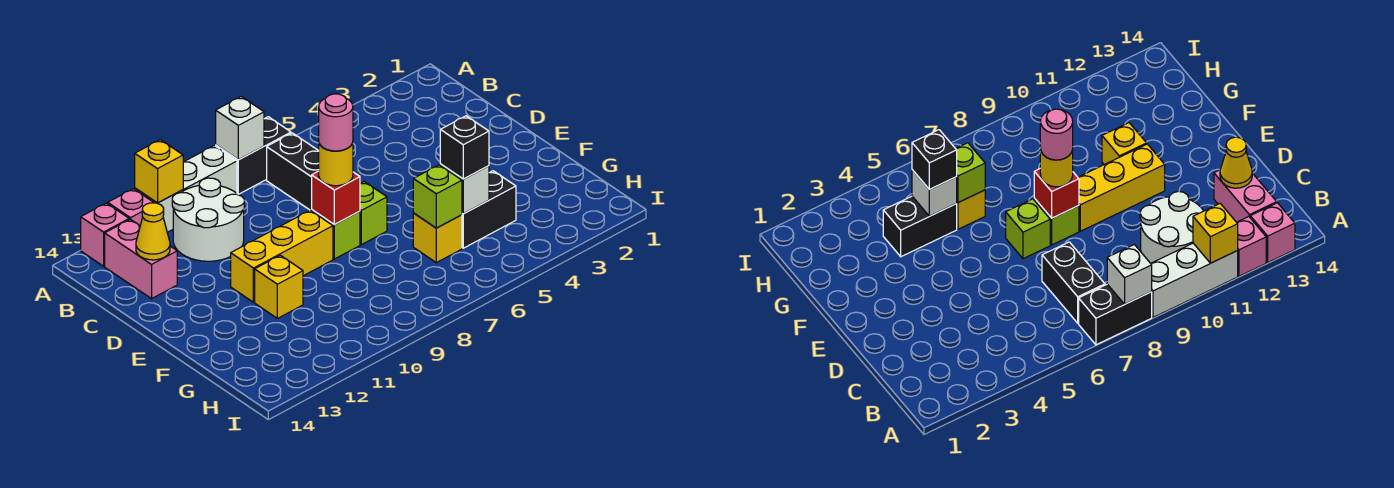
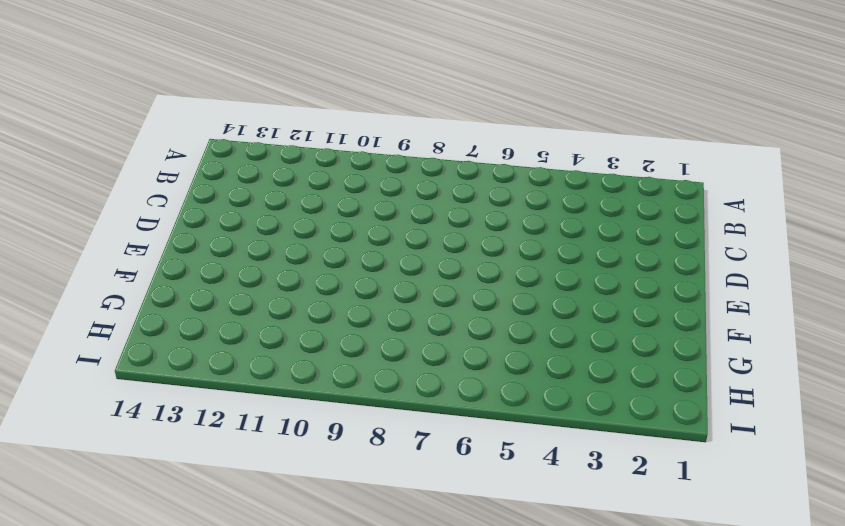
none -> black brick A7:A8 level 1
none -> white brick A9:A11 level 1
none -> pink brick A12 level 1

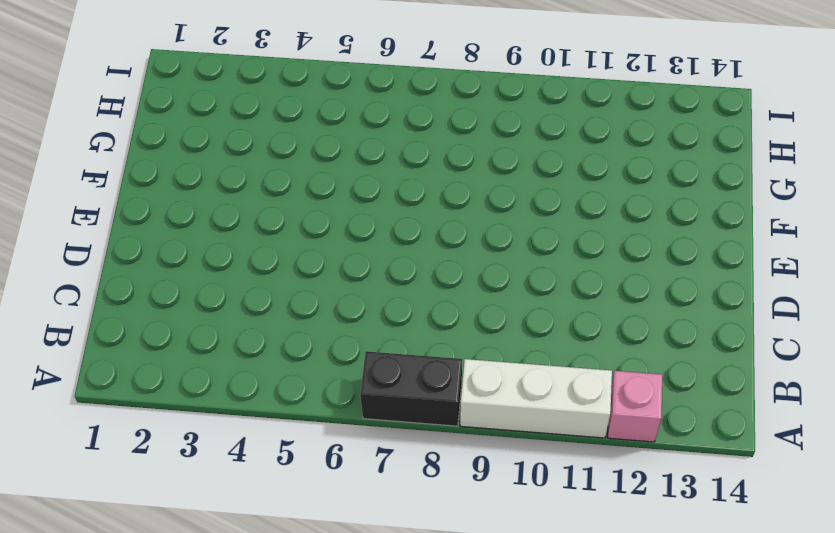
none -> pink brick A13 level 1
none -> black brick B7:C7 level 1
none -> white round brick B10:C11 level 1

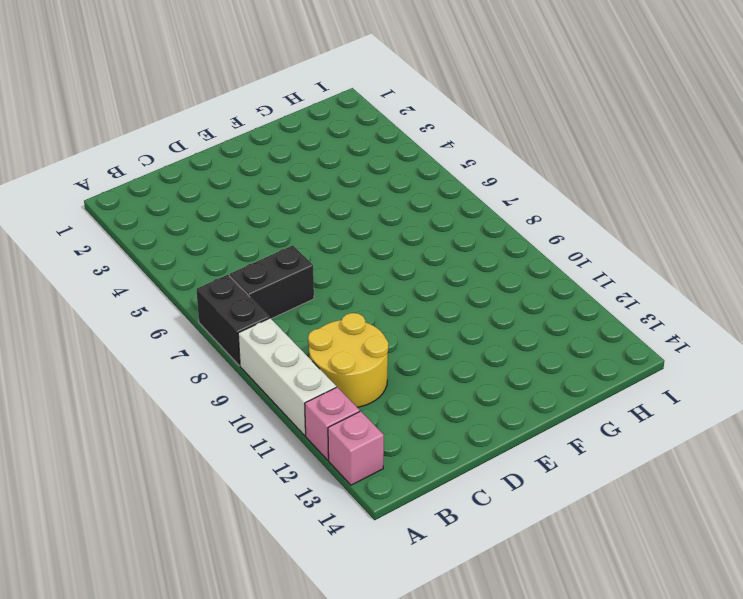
yellow round brick B10:C11 level 1 -> white round brick B10:C11 level 1
none -> pink brick B13:C13 level 1
none -> lime brick E7 level 1
none -> lime brick E8 level 1

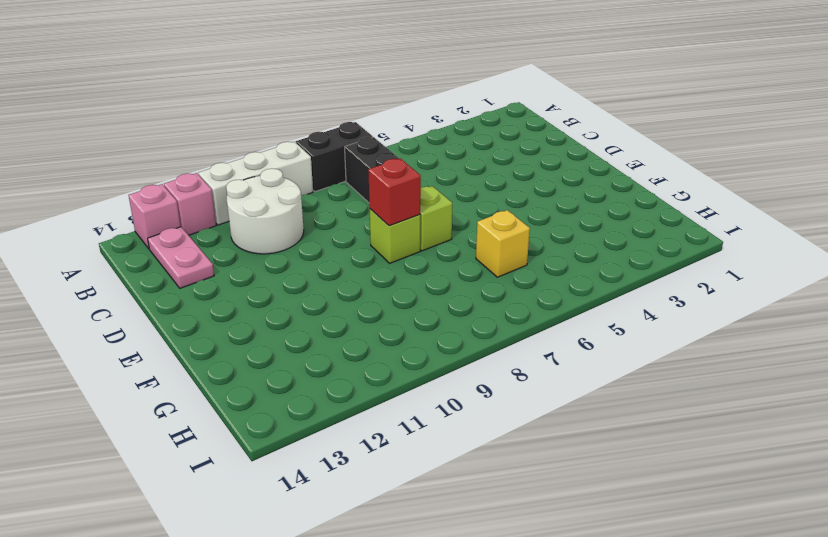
pink plate B13:C13 level 1 -> pink brick B13:C13 level 1
none -> yellow brick E9:E11 level 1
none -> yellow brick F11 level 1
none -> black brick G4:G5 level 1

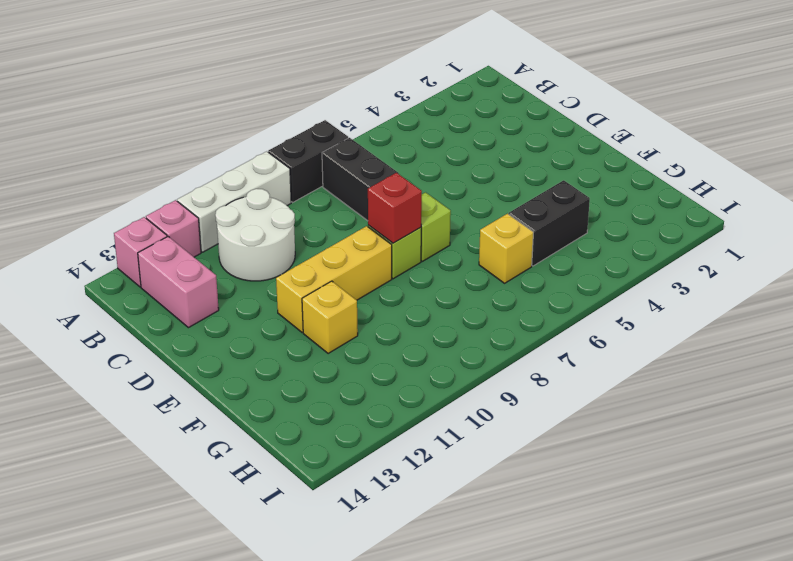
none -> white brick A8 level 2
none -> yellow brick A11 level 2
none -> yellow cone C13 level 2

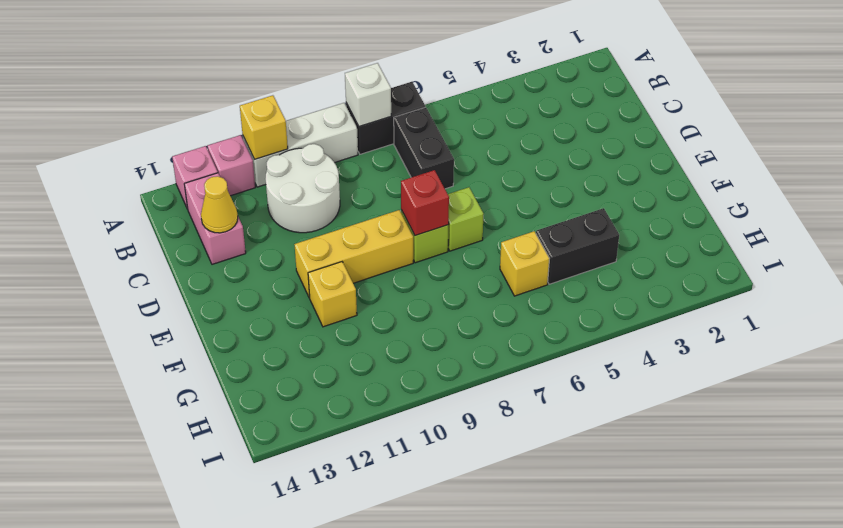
none -> white brick G5 level 2
none -> lime brick G6 level 2
none -> yellow round brick E8 level 3

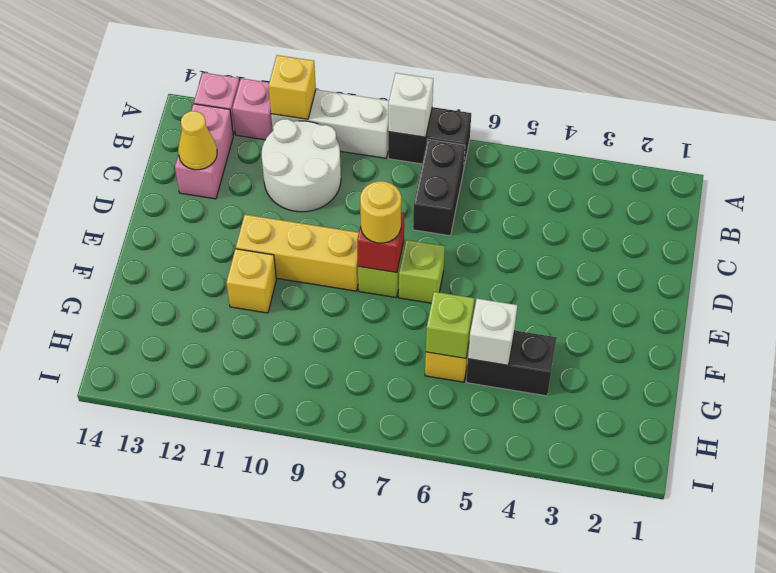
none -> black brick G5 level 3
none -> pink round brick E8 level 4

